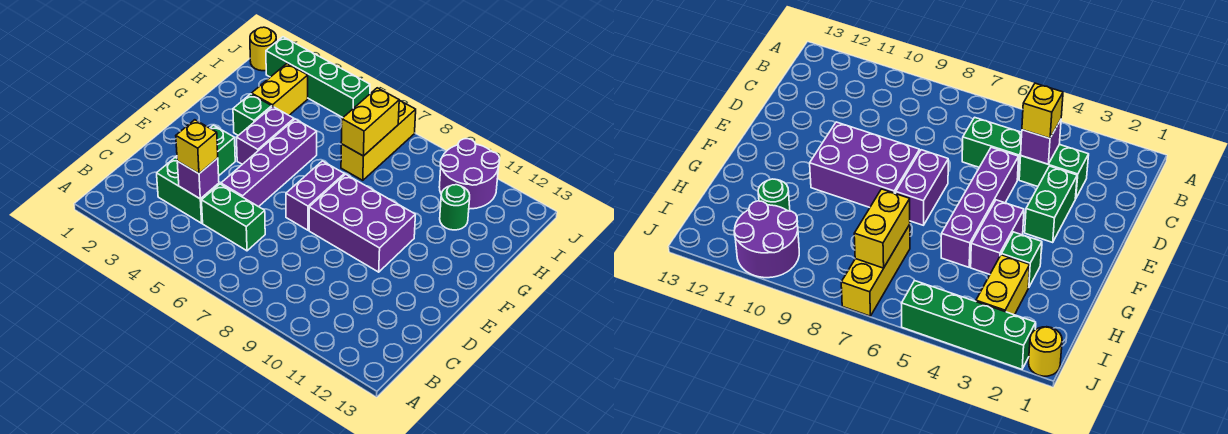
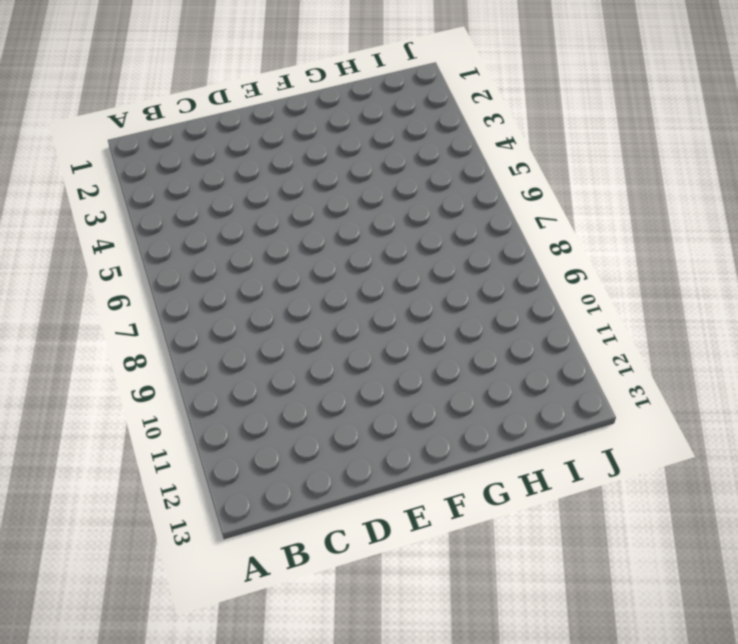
none -> green brick C3:C4 level 1
none -> green brick C5:C6 level 1
none -> green brick D3:E3 level 1

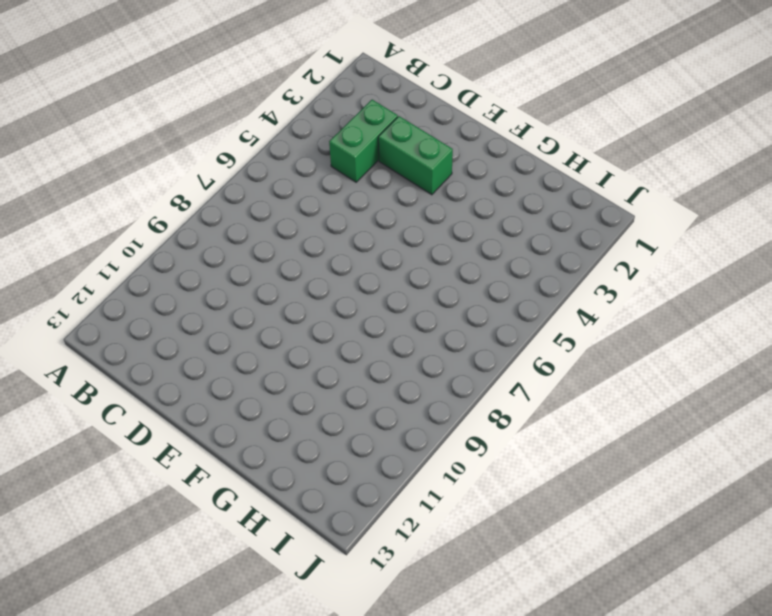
none -> green brick C5:C6 level 1
none -> purple brick D5:G5 level 1
none -> purple brick E7:F7 level 1

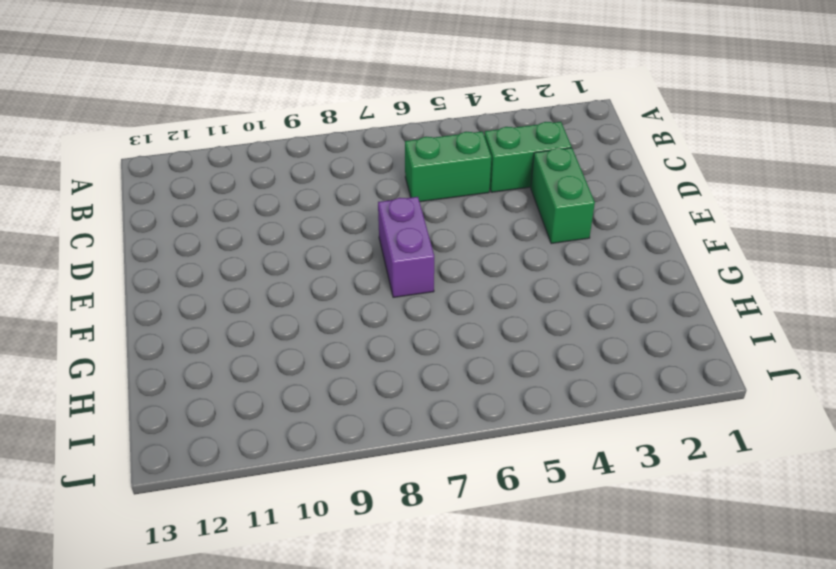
none -> purple brick D5:G5 level 1
none -> purple brick E8:F10 level 1
none -> purple brick F4:G4 level 1

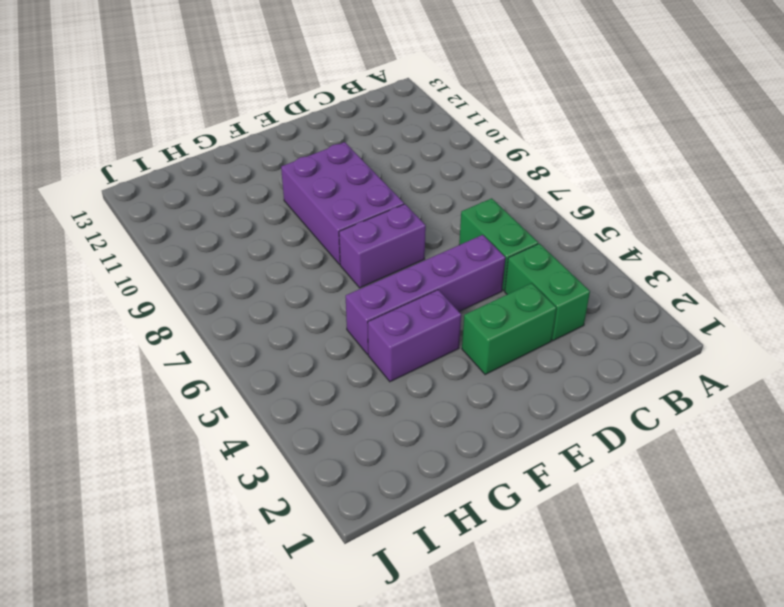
none -> green brick G3 level 1
none -> yellow brick H3:I3 level 1
none -> yellow brick H7:J7 level 1

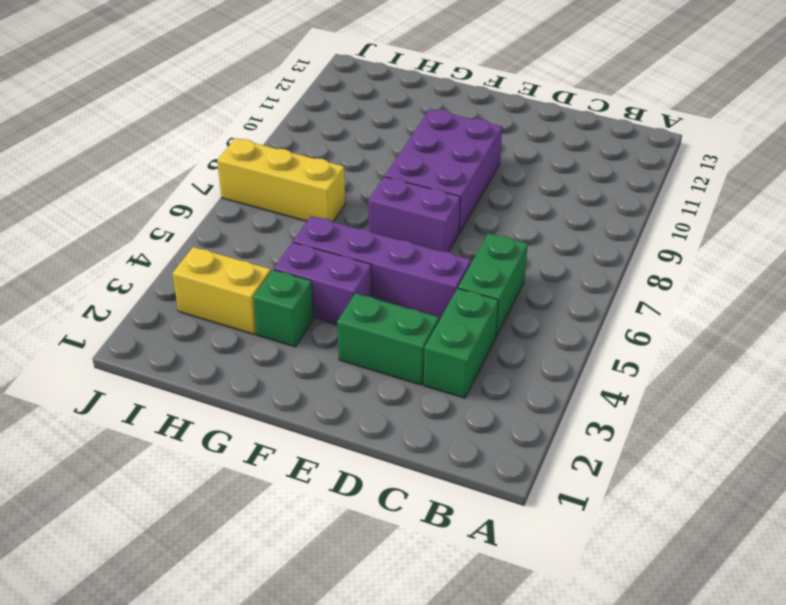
none -> green round brick H11 level 1
none -> purple round brick I10:J11 level 1
none -> yellow round brick J1 level 1

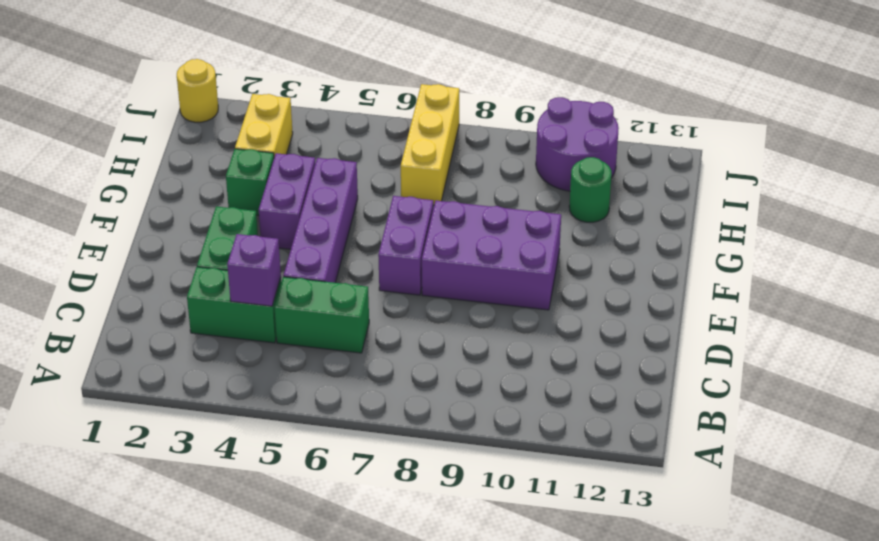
none -> green brick J2:J5 level 1
none -> yellow brick H7:I7 level 2
none -> yellow brick C4 level 3

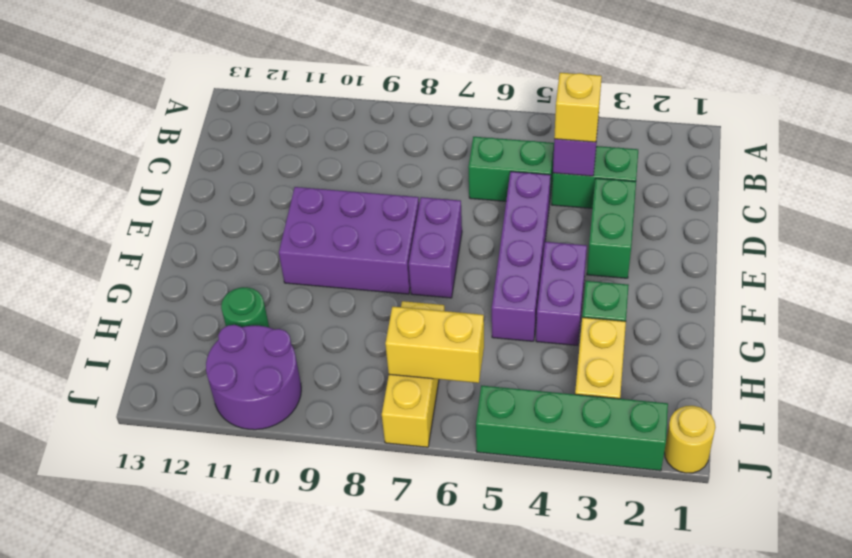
yellow brick I6:I7 level 2 -> yellow brick H7:I7 level 2

